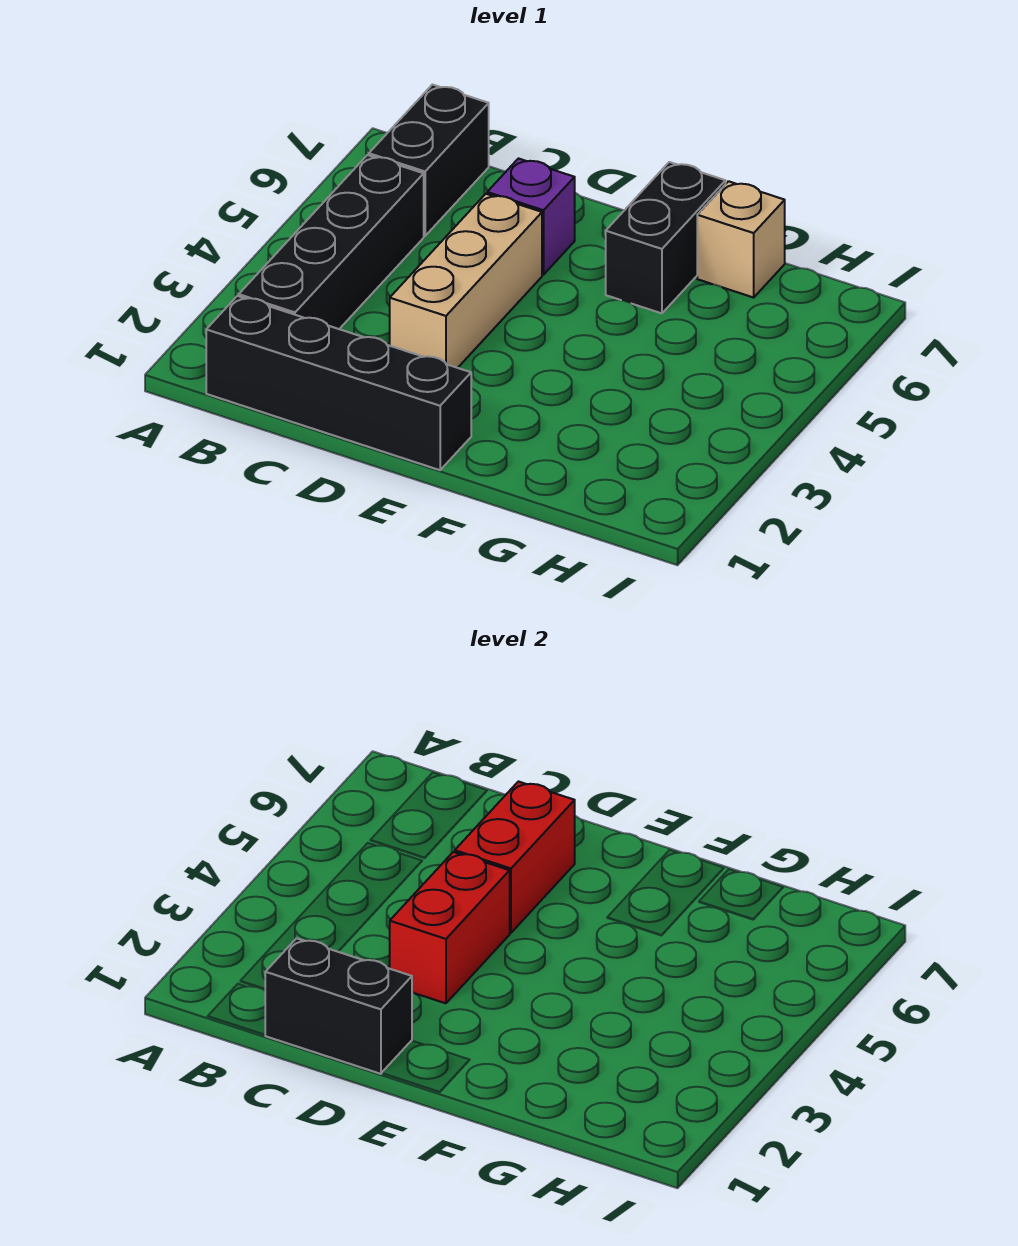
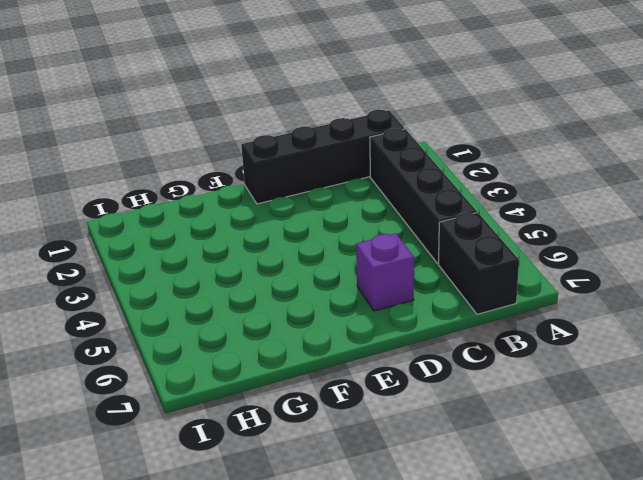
none -> tan brick D3:D5 level 1
none -> black brick F6:F7 level 1

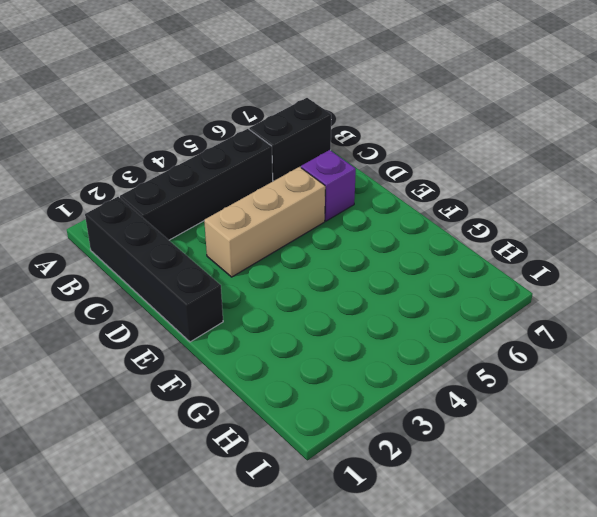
none -> black brick F6:F7 level 1
none -> tan brick G7 level 1

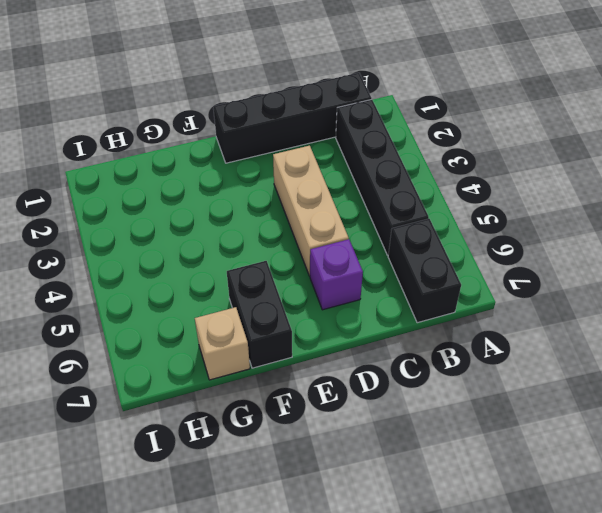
none -> black brick C1:D1 level 2
none -> red brick D3:D4 level 2

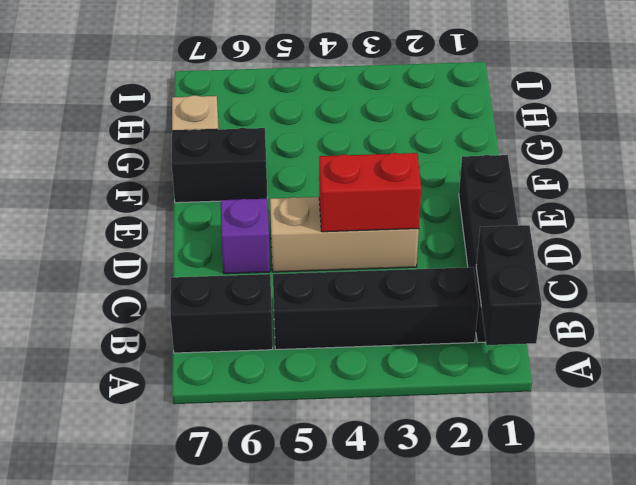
black brick A1:B1 level 2 -> black brick C1:D1 level 2
none -> red brick D5:D6 level 2

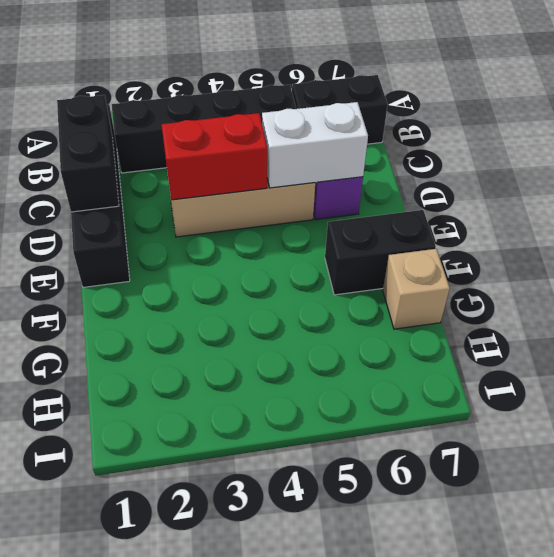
white brick D5:D6 level 2 -> red brick D5:D6 level 2

